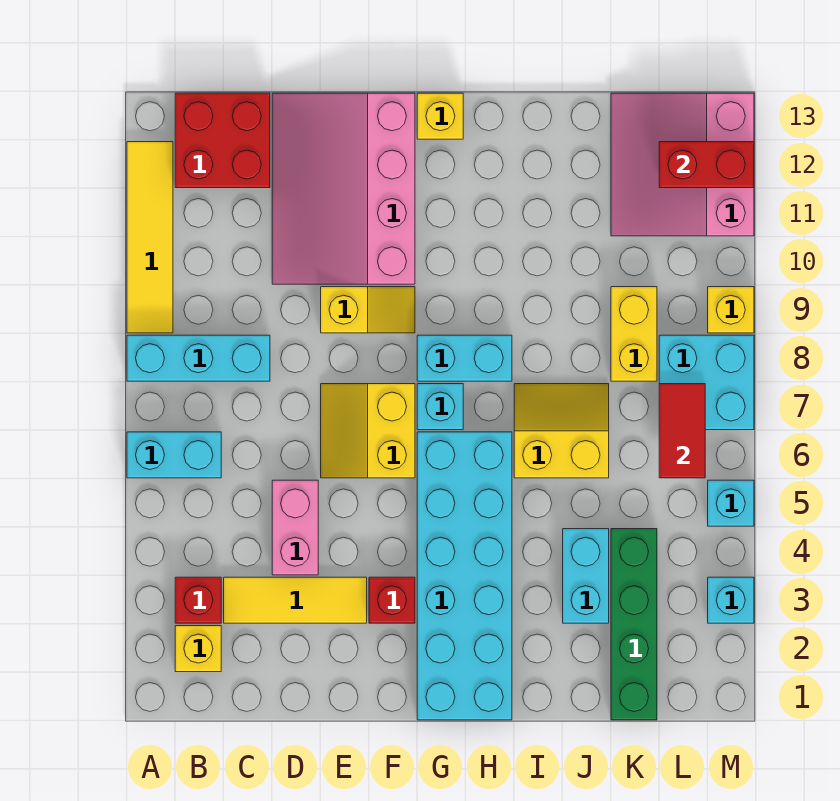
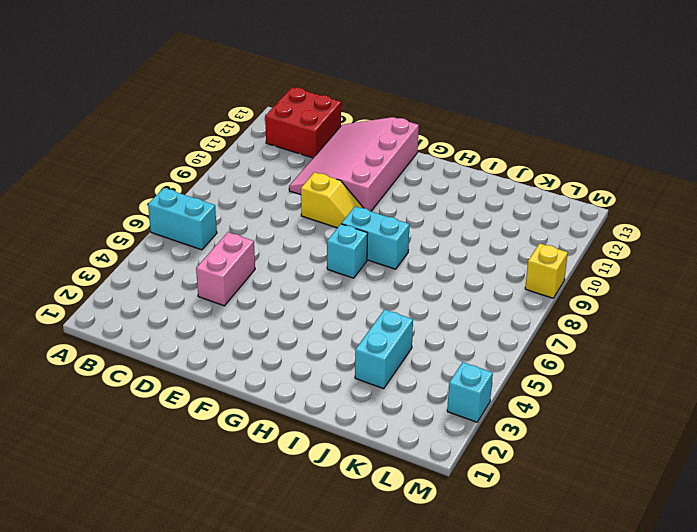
none -> cyan brick A8:C8 level 1
none -> yellow tile A9:A12 level 1
none -> yellow brick B2 level 1

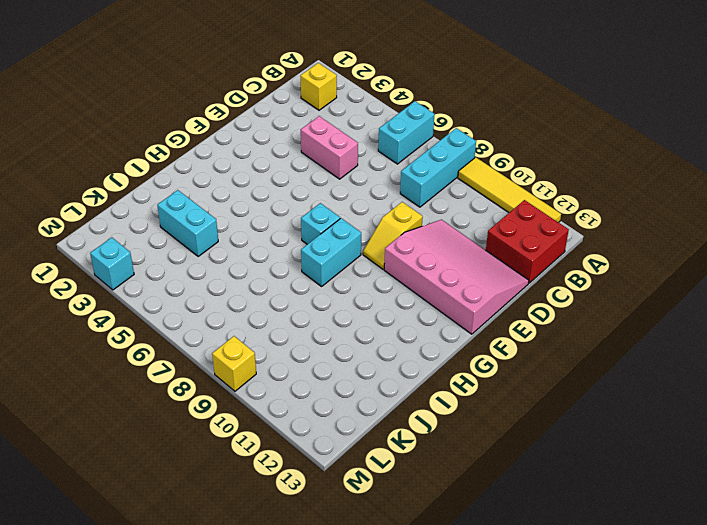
none -> red brick B3 level 1
none -> yellow tile C3:E3 level 1
none -> yellow slope E6:F7 level 1 top F

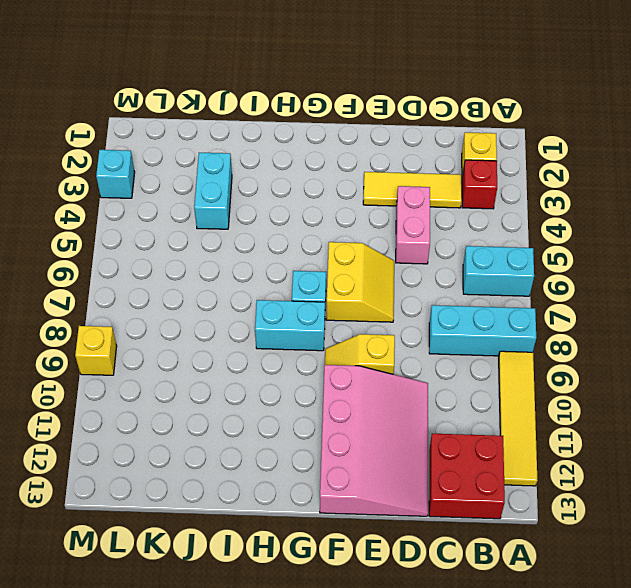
none -> red brick F3 level 1
none -> cyan brick G1:H6 level 1
none -> yellow brick G13 level 1

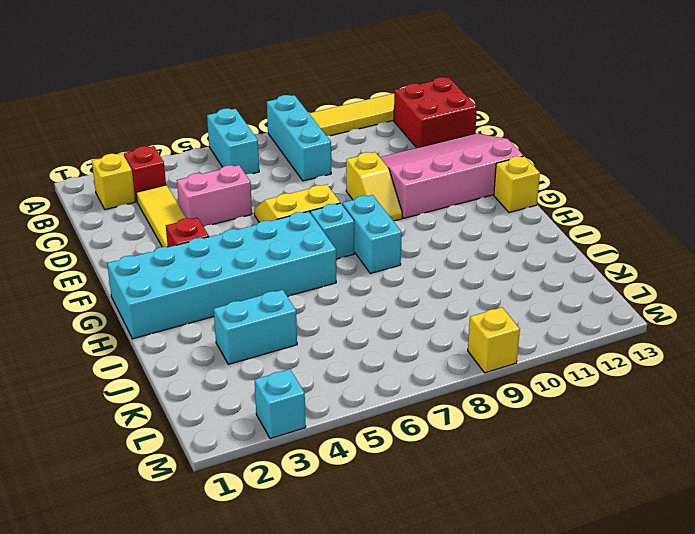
none -> yellow slope I6:J7 level 1 top 6
none -> green brick K1:K4 level 1
none -> yellow brick K8:K9 level 1

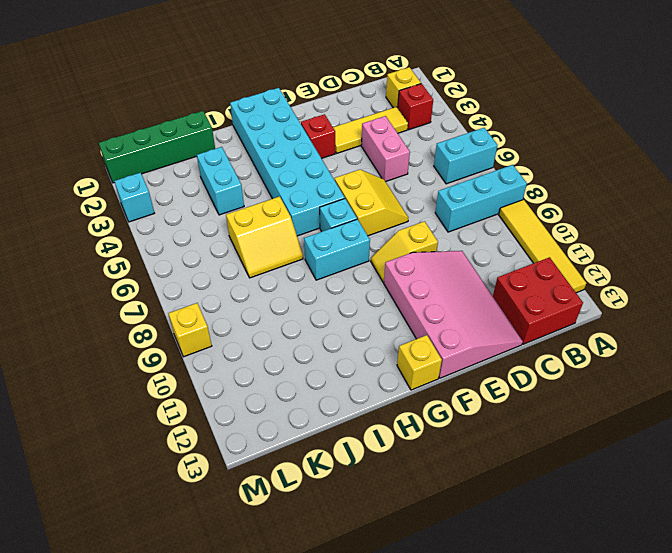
green brick J1:M1 level 1 -> green brick K1:K4 level 1
none -> yellow brick K8:K9 level 1
none -> pink slope K11:M13 level 1 top M
none -> cyan brick L7:M8 level 1

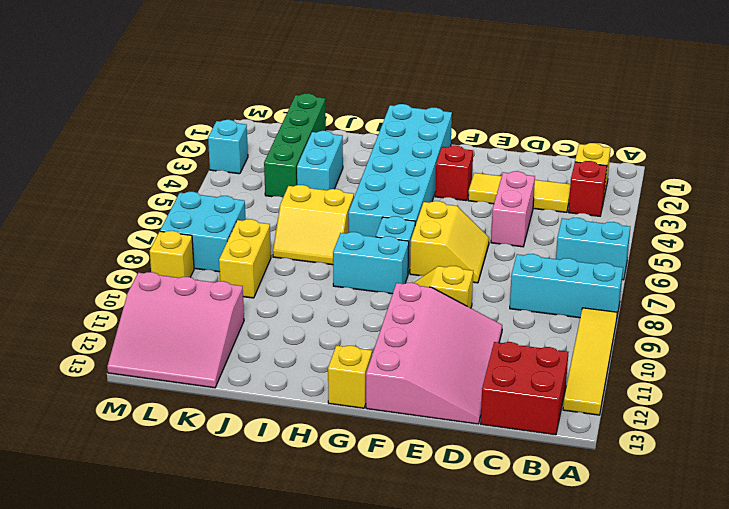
pink slope K11:M13 level 1 top 11 -> pink slope K11:M13 level 1 top M
none -> cyan brick M5 level 1
none -> red tile L6:L7 level 2
none -> red brick L12:M12 level 2

